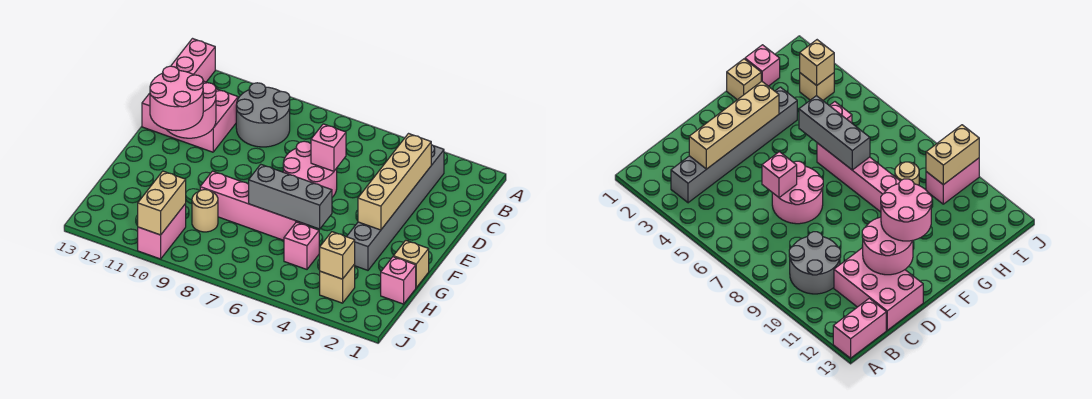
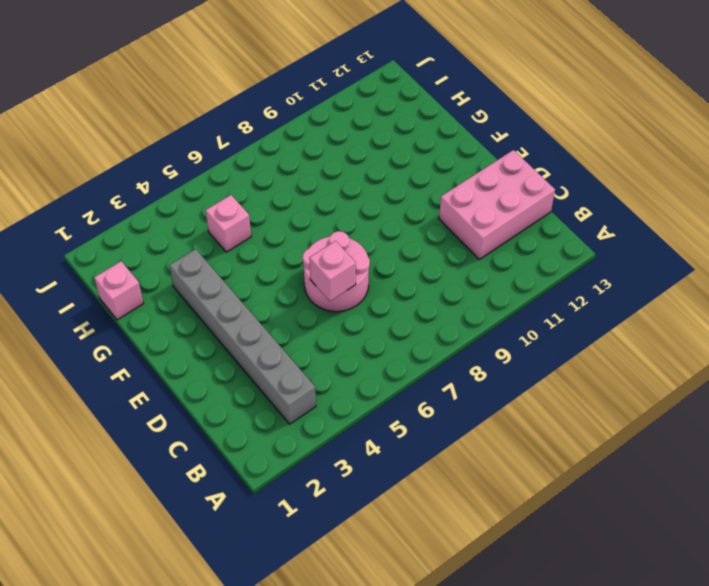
none -> pink brick A13:B13 level 1
none -> grey round brick B9:C10 level 1
none -> tan brick G1 level 1

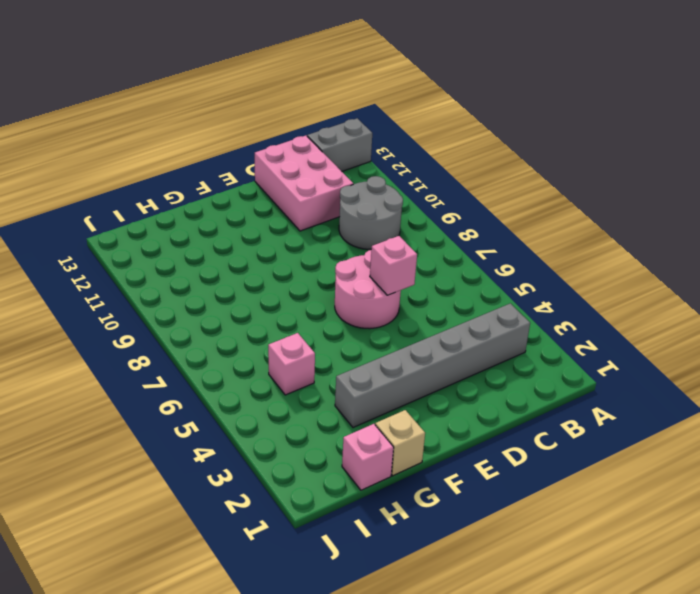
grey brick A13:B13 level 1 -> pink brick A13:B13 level 1
none -> pink brick G6:G9 level 1
none -> tan round brick H9 level 1
none -> tan brick I3 level 1

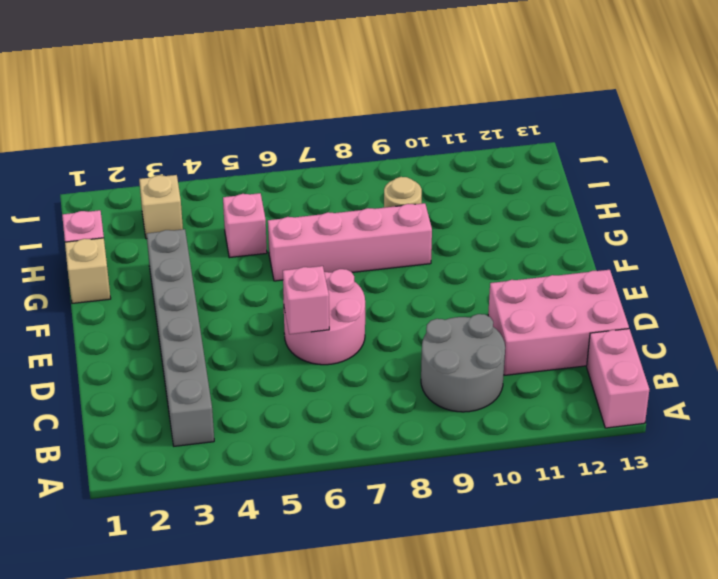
none -> pink brick I10:J10 level 1
none -> tan brick C3:F3 level 2
none -> pink round brick D11:E12 level 2

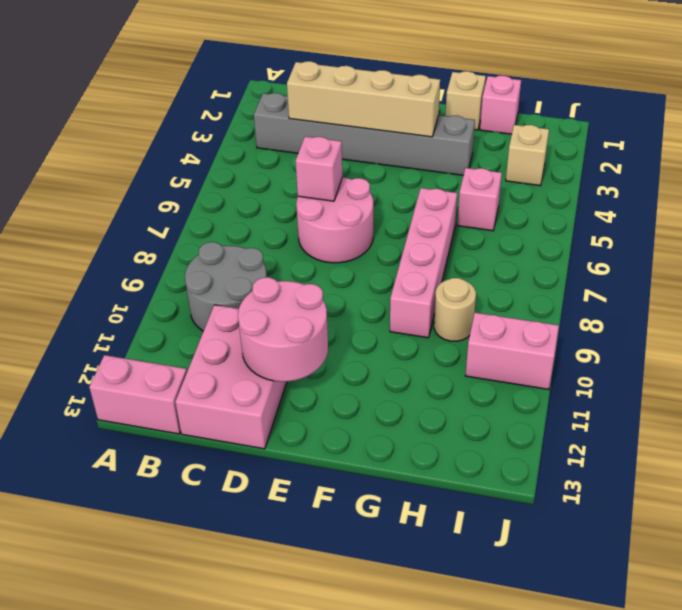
none -> grey brick G5:G7 level 2
none -> tan brick I3 level 2
none -> tan brick I10:J10 level 2

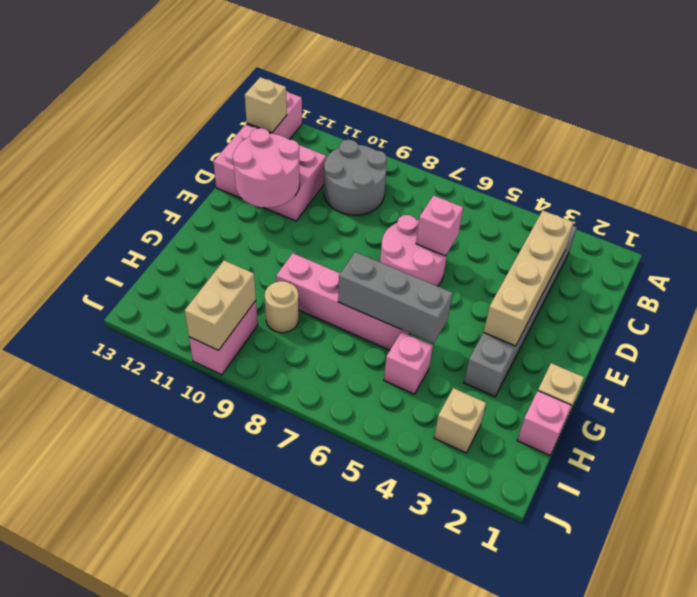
tan brick B13 level 2 -> tan brick I3 level 2
none -> pink round brick E11:F12 level 3

